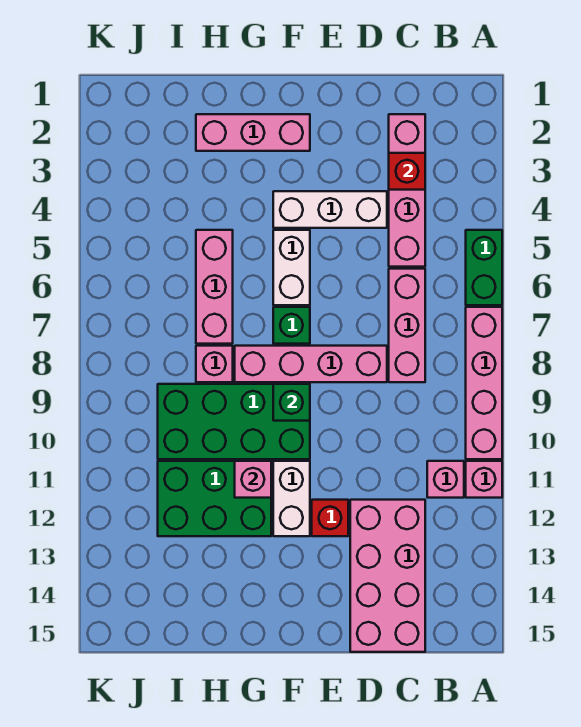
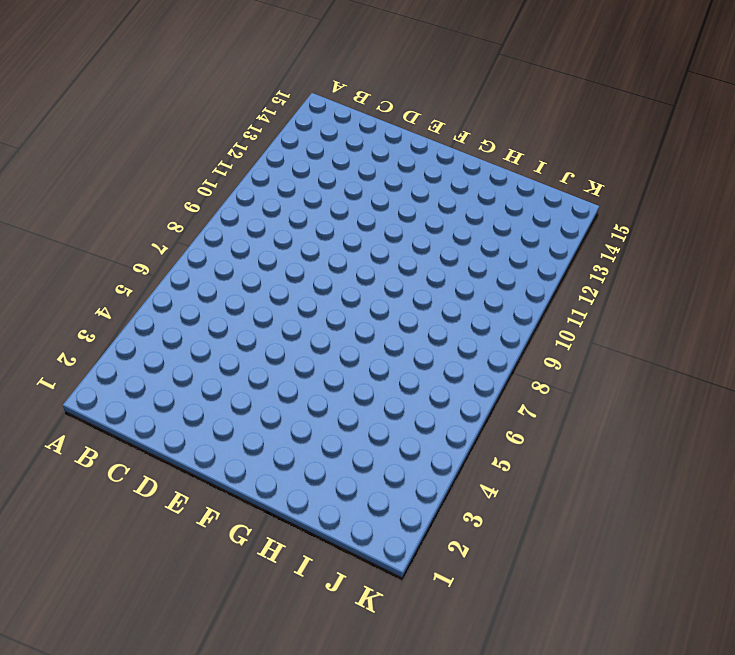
none -> green brick A5:A6 level 1
none -> pink brick A7:A10 level 1
none -> pink brick A11 level 1

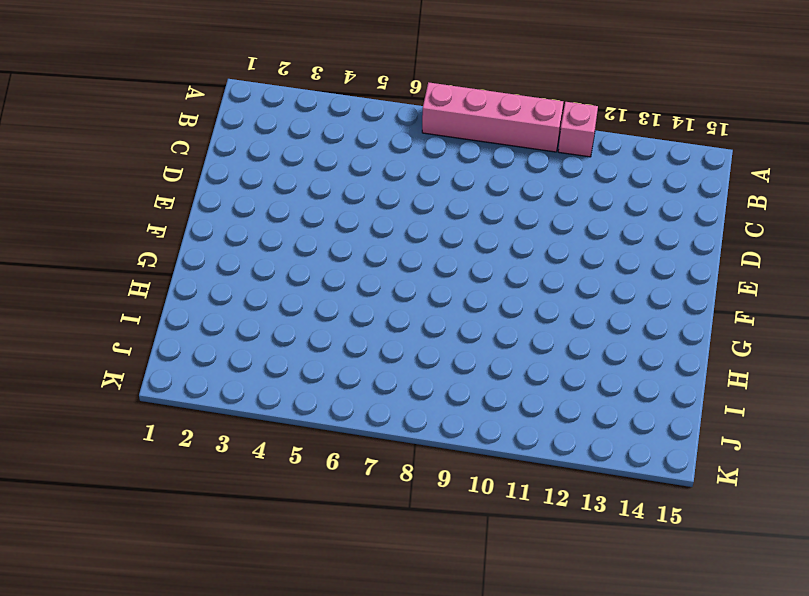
none -> green brick A5:A6 level 1
none -> pink brick B11 level 1
none -> pink brick C2:C5 level 1

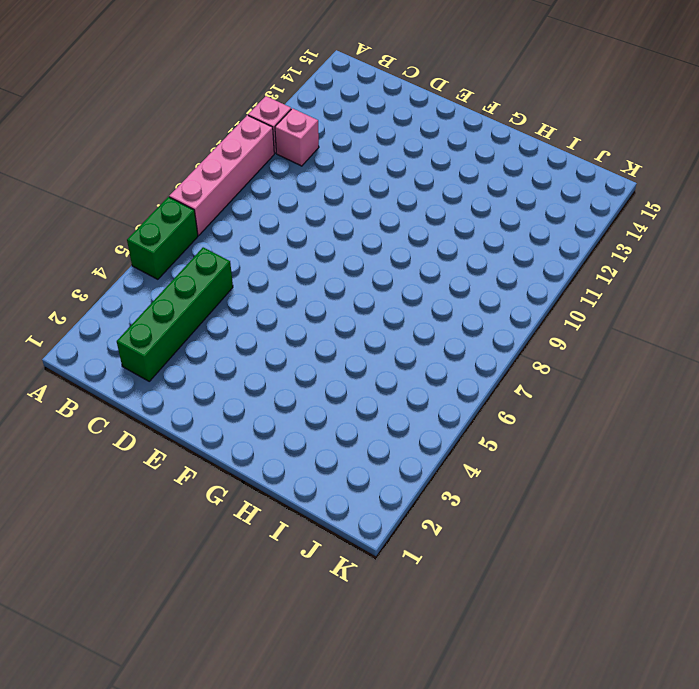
green brick C2:C5 level 1 -> pink brick C2:C5 level 1
none -> pink brick C6:C8 level 1
none -> pink brick C12:D15 level 1
none -> white brick D4:F4 level 1

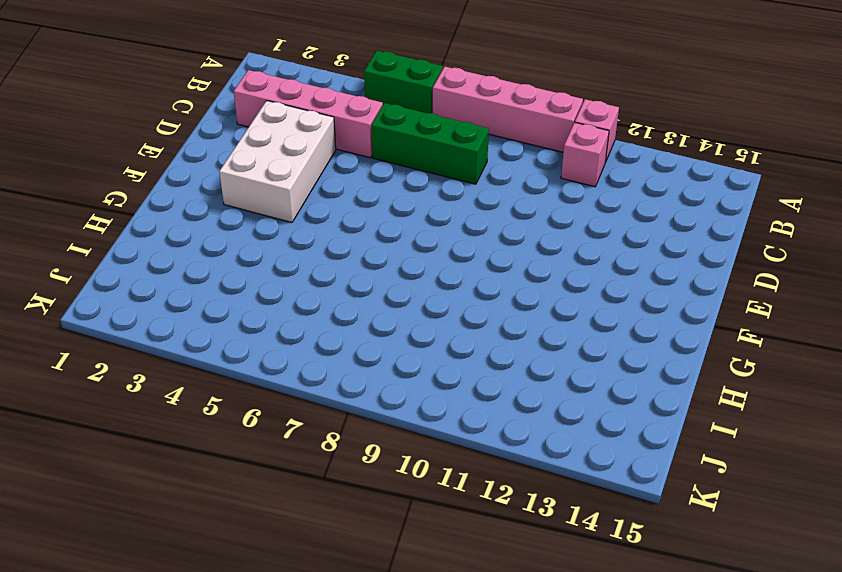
green brick C6:C8 level 1 -> pink brick C6:C8 level 1
white brick D3:F4 level 1 -> white brick D4:F4 level 1
none -> pink brick C12:D15 level 1
none -> pink brick D8:G8 level 1
none -> red brick E12 level 1

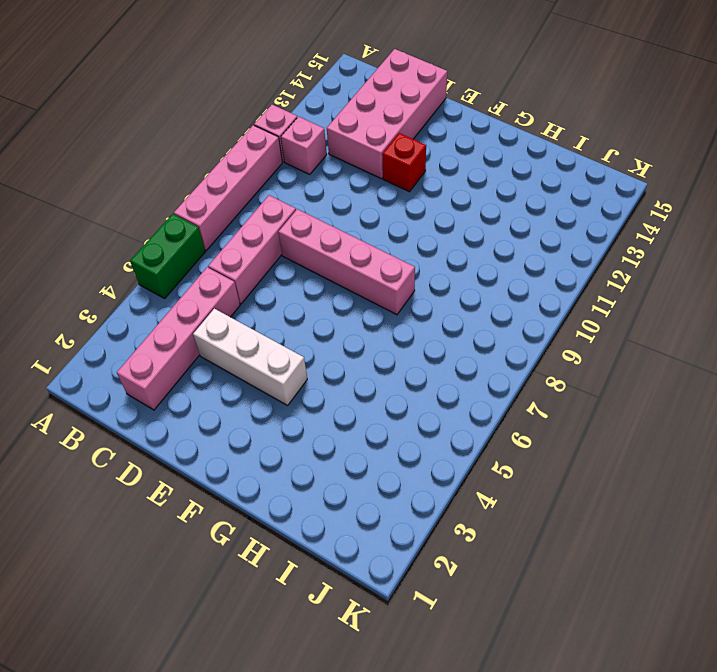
none -> pink brick F2:H2 level 1
none -> white brick F5:F6 level 1
none -> green brick F7 level 1

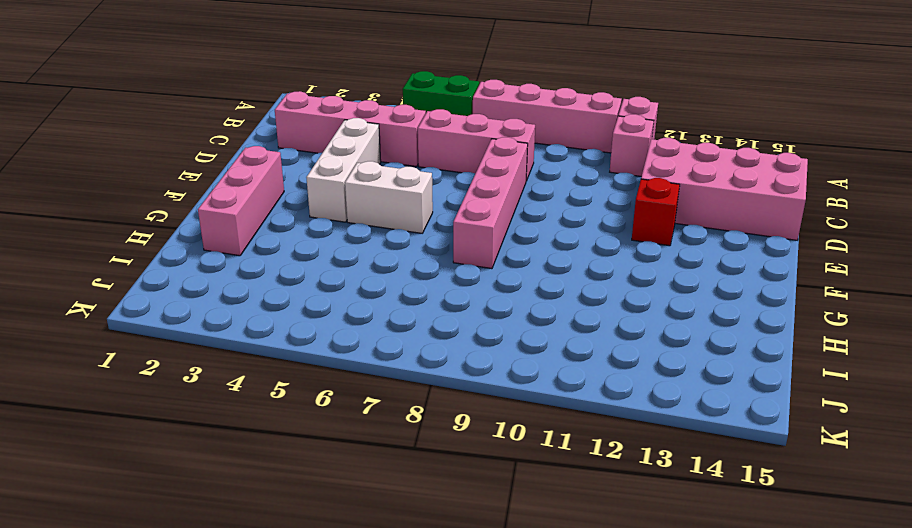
none -> green brick F7 level 1
none -> green brick F9:I10 level 1
none -> white brick F11:F12 level 1

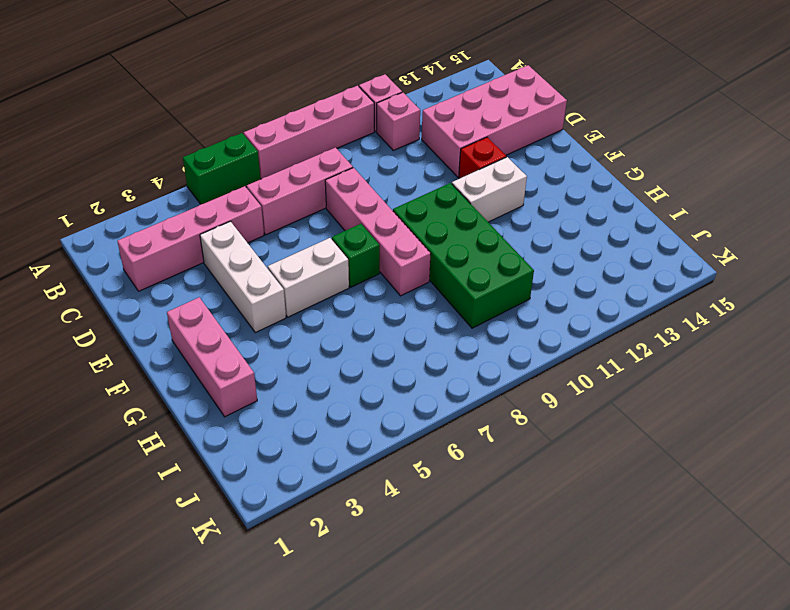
none -> green brick G11:I12 level 1
none -> pink brick H5:H7 level 1
none -> pink brick H8 level 1

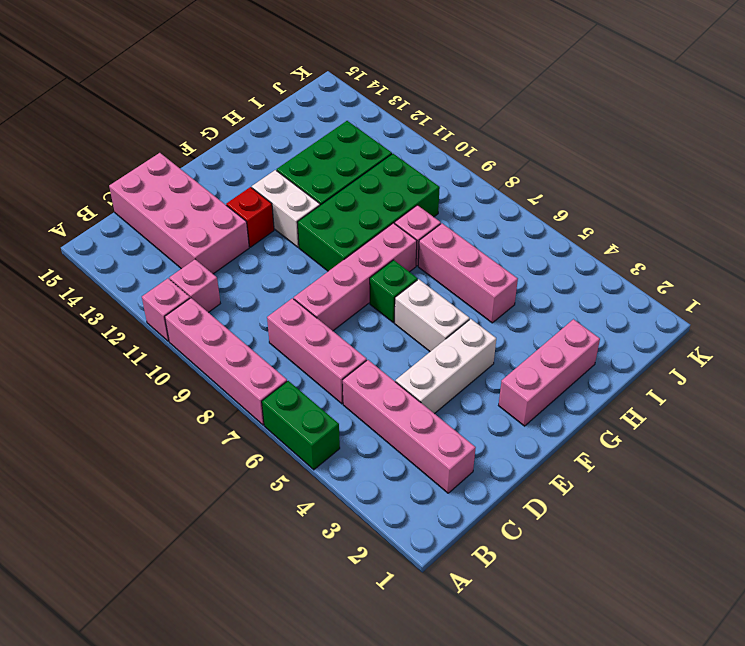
none -> red brick C3 level 2
none -> green brick F9 level 2
none -> pink brick G11 level 2

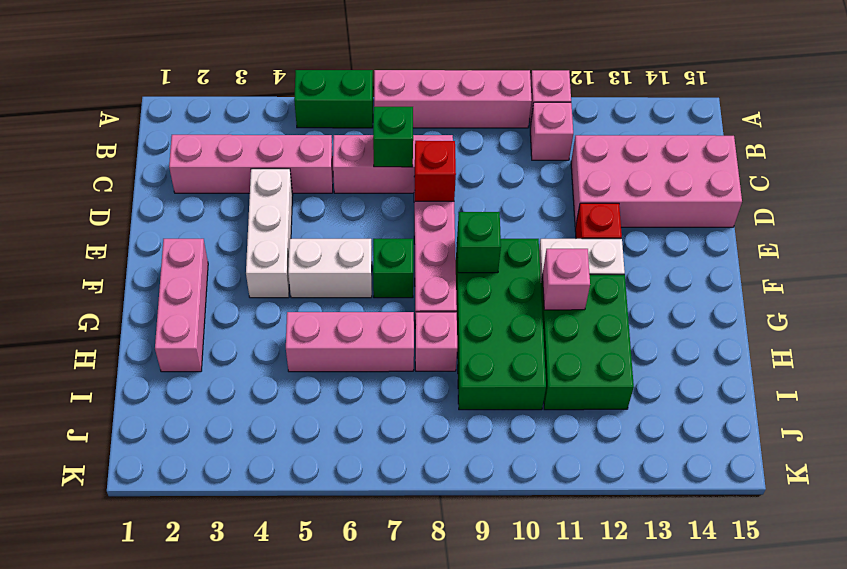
green brick C7 level 2 -> none
red brick D8 level 2 -> red brick C3 level 2

